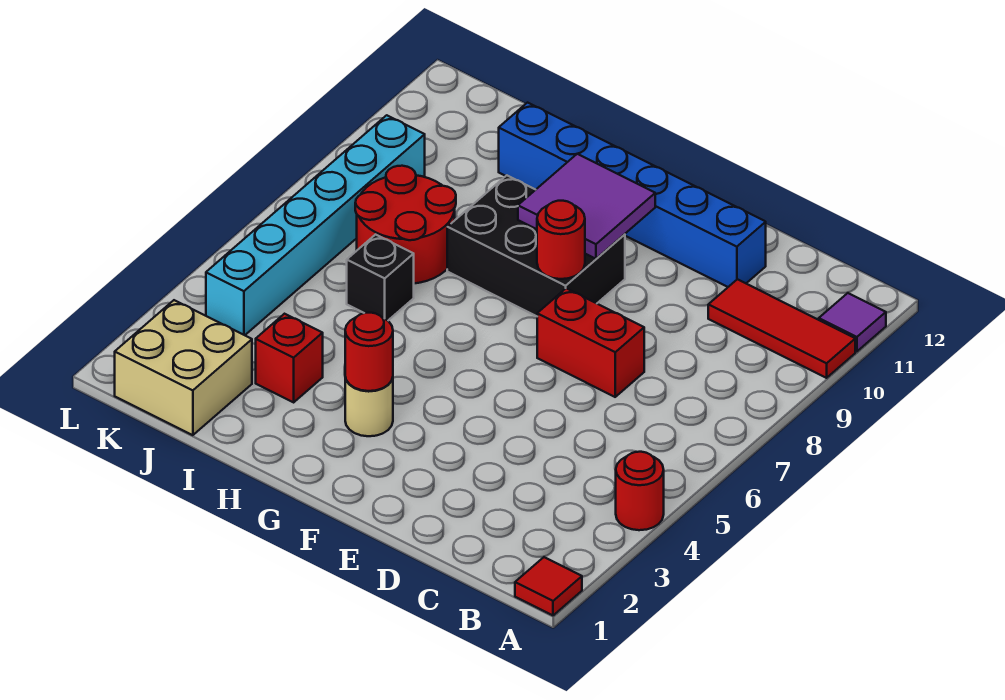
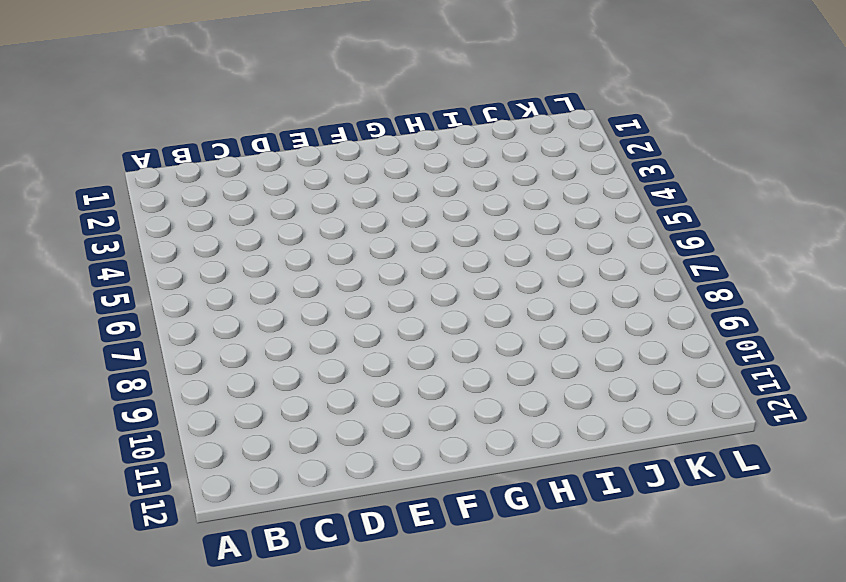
none -> red tile A1 level 1
none -> red round brick A4 level 1
none -> red tile A10:C10 level 1

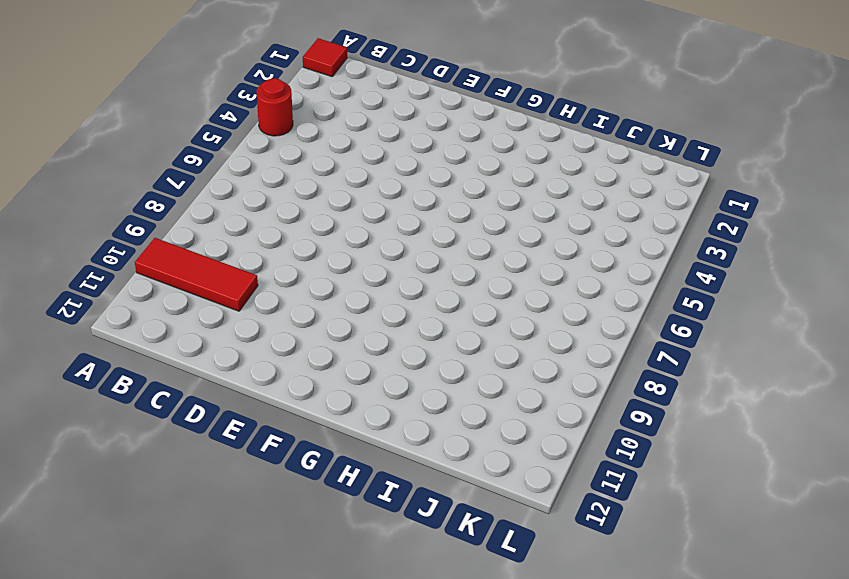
none -> purple tile A11 level 1
none -> red brick D7:E7 level 1
none -> blue brick D11:I11 level 1

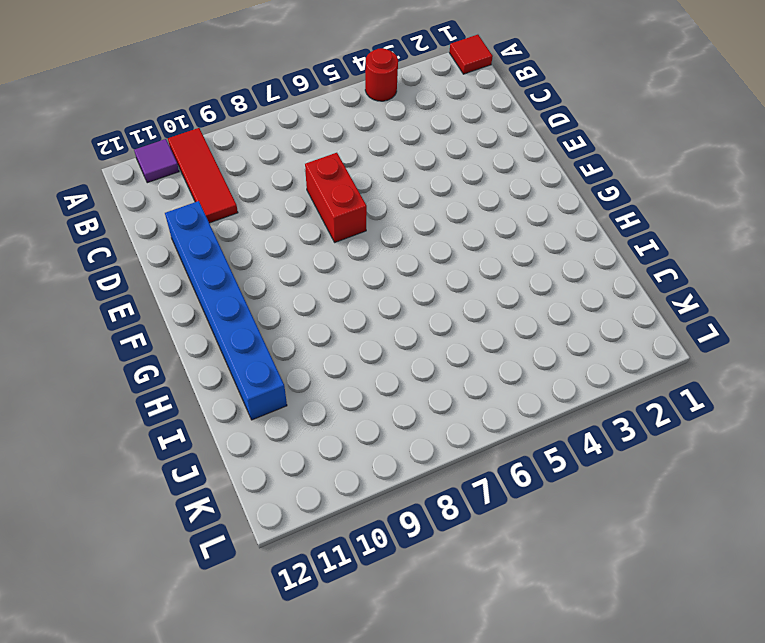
none -> black brick F8:H9 level 1
none -> tan round brick G3 level 1
none -> red brick I3 level 1

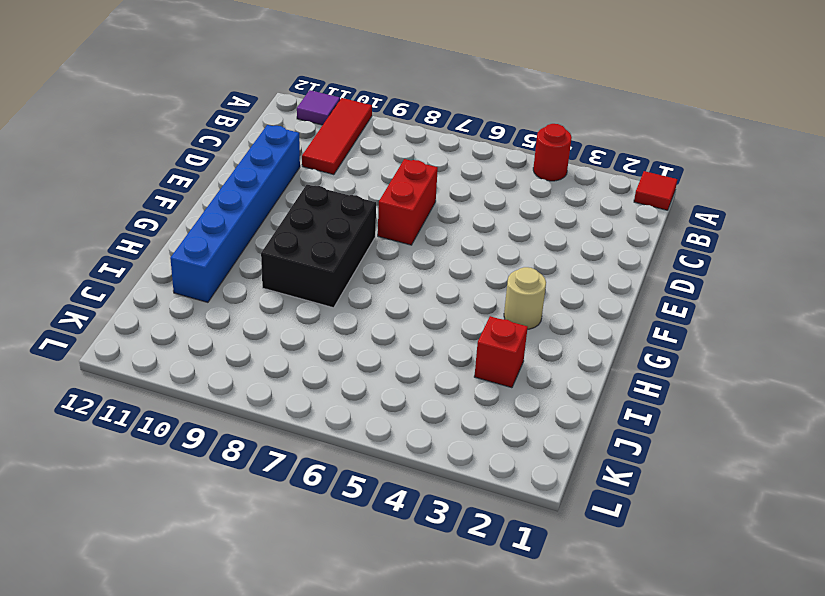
none -> black brick I6 level 1
none -> red round brick I7:J8 level 1
none -> tan brick J1:K2 level 1

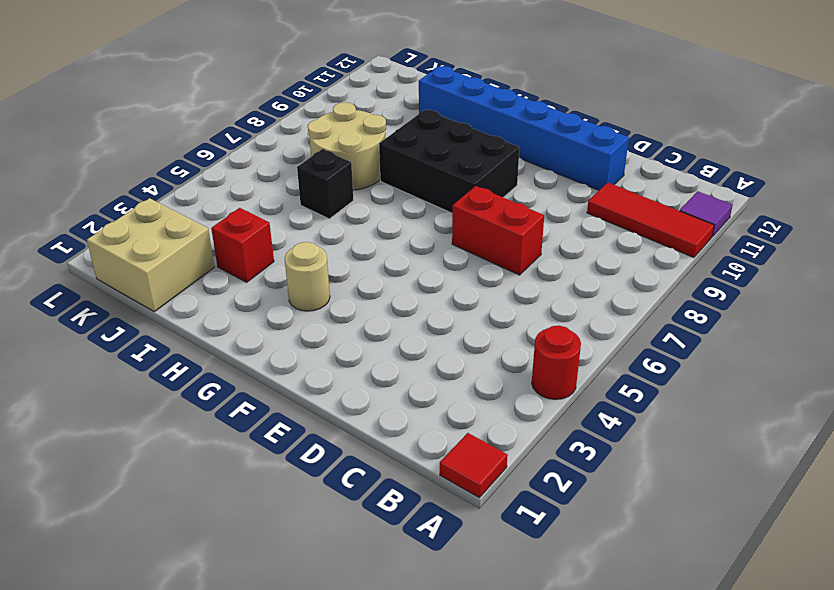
tan round brick I7:J8 level 1 -> red round brick I7:J8 level 1
none -> cyan brick K4:K9 level 1
none -> red round brick F8 level 2
none -> purple tile F9:G10 level 2

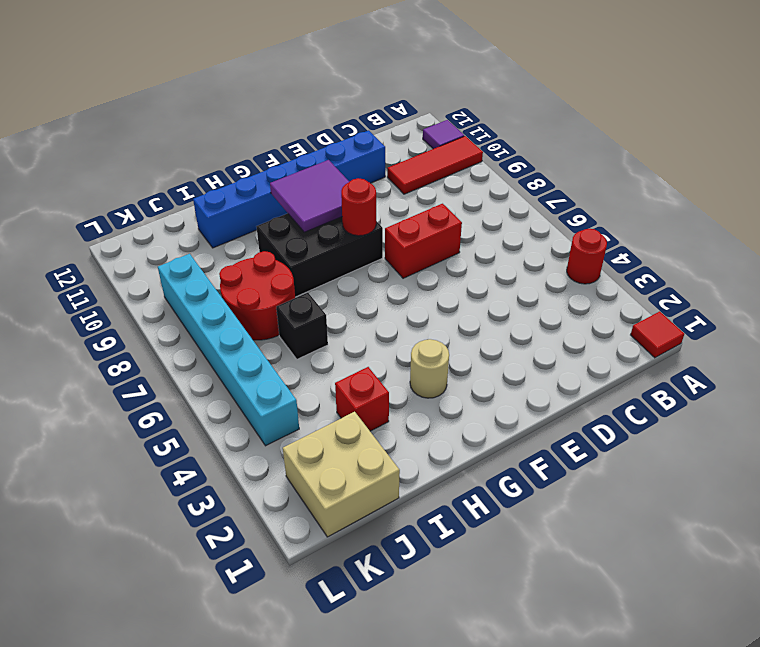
none -> red round brick G3 level 2

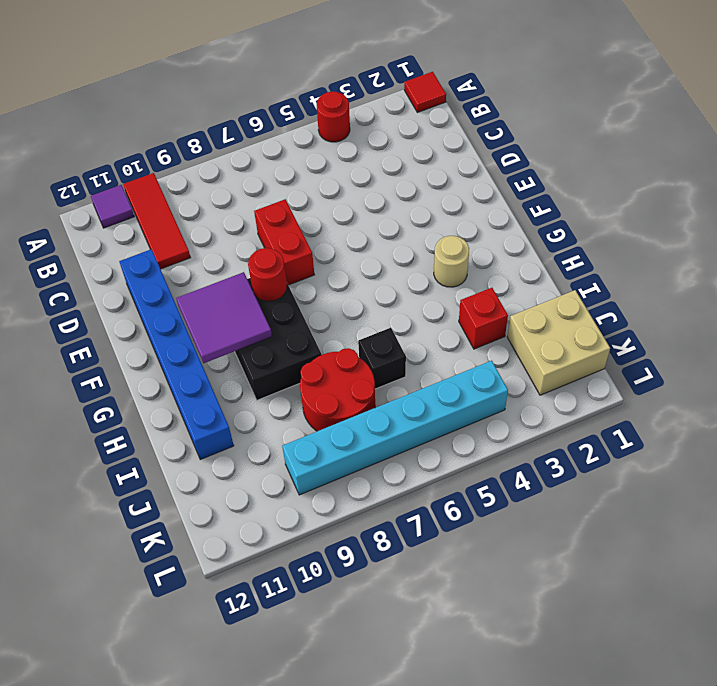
none -> red round brick G3 level 2

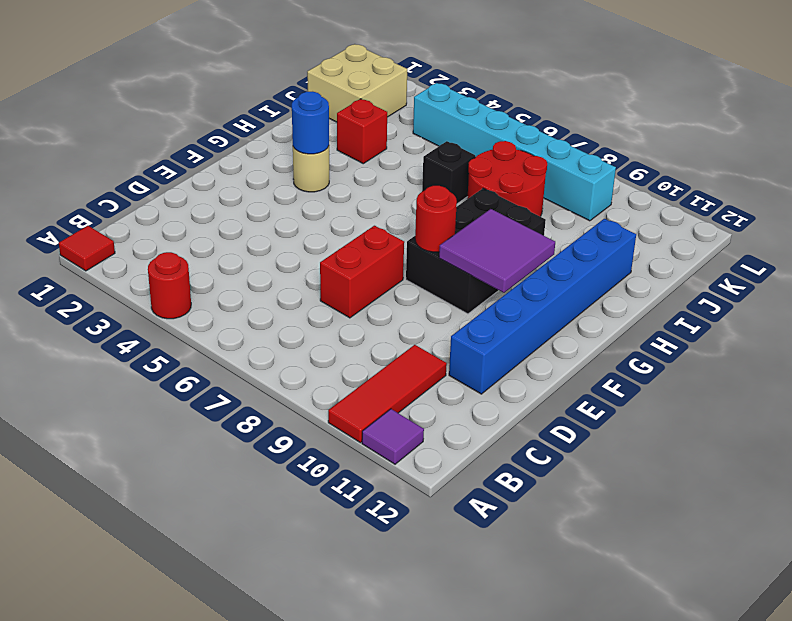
blue round brick G3 level 2 -> red round brick G3 level 2

